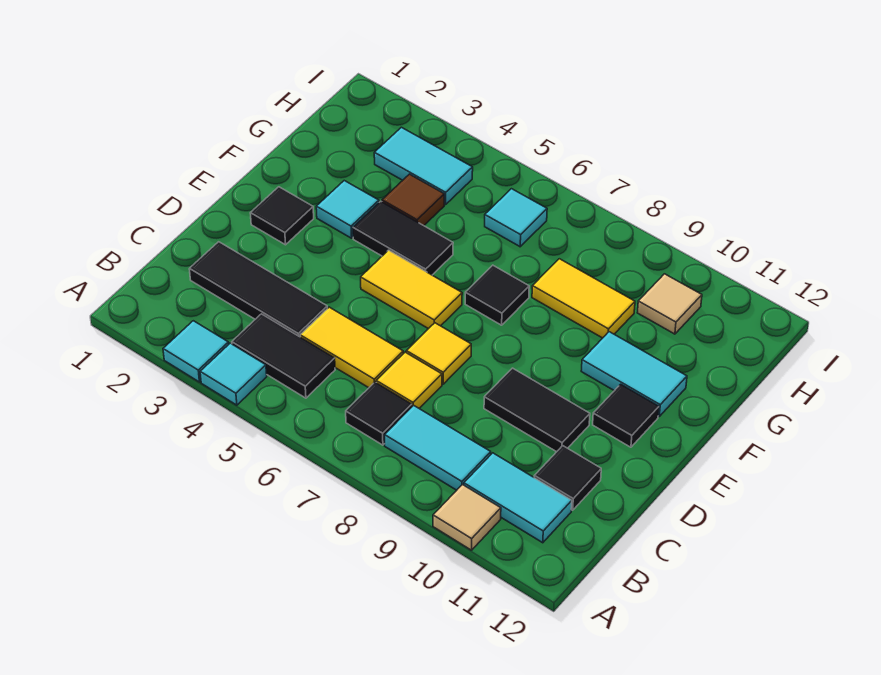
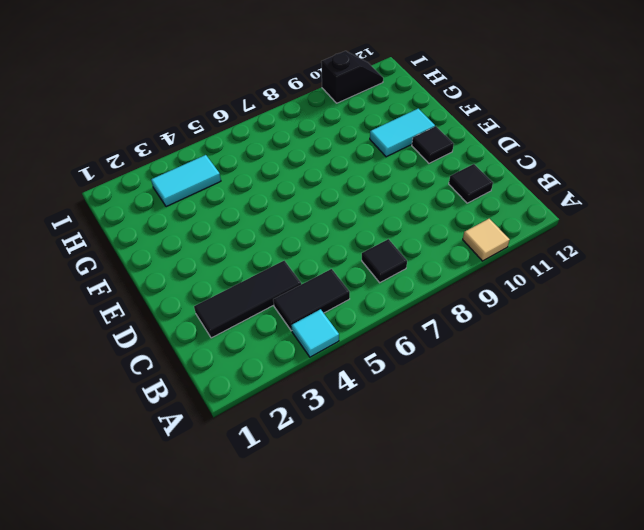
black slope I10:I11 level 1 top 10 -> none
none -> cyan tile A3 level 1
none -> cyan tile B8:B9 level 1
none -> cyan tile B10:B11 level 1

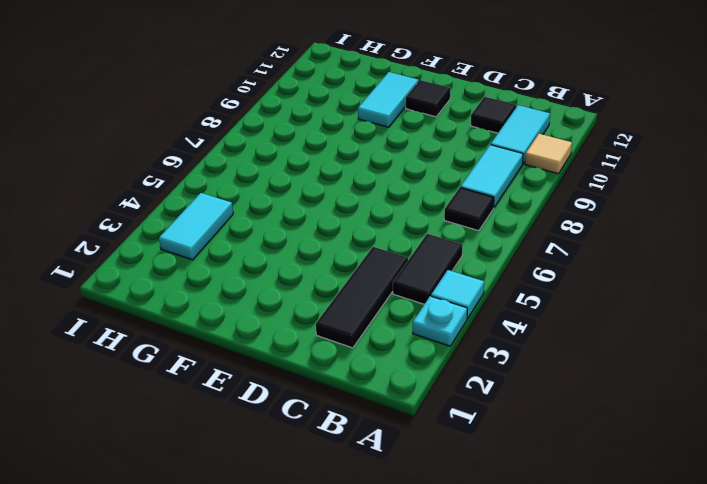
cyan plate A3 level 1 -> cyan tile A3 level 1
none -> yellow tile C5:C6 level 1
none -> yellow tile C7 level 1
none -> yellow tile D7 level 1

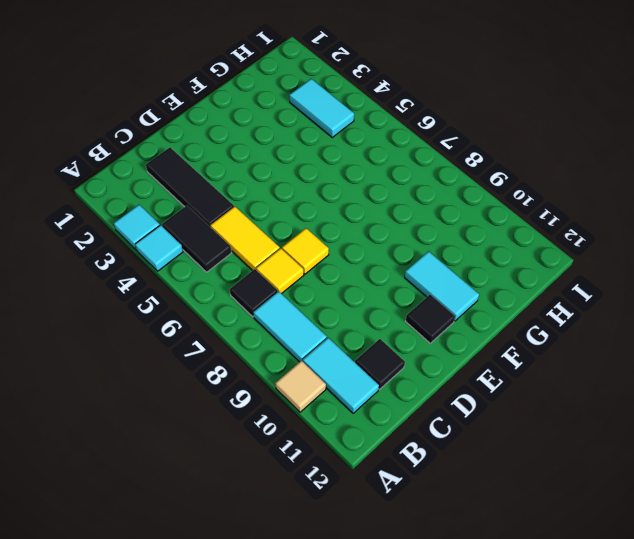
none -> black tile D9:D10 level 1
none -> black tile E2 level 1
none -> yellow tile E5:E6 level 1

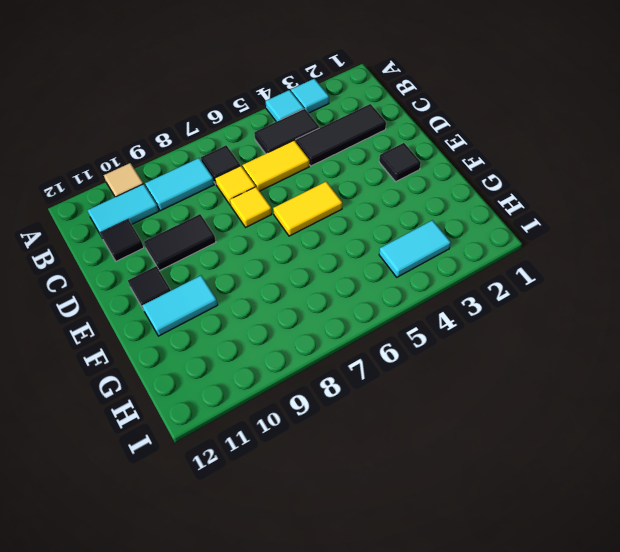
none -> cyan tile F3 level 1
none -> black tile F4:F5 level 1
none -> black tile F7 level 1

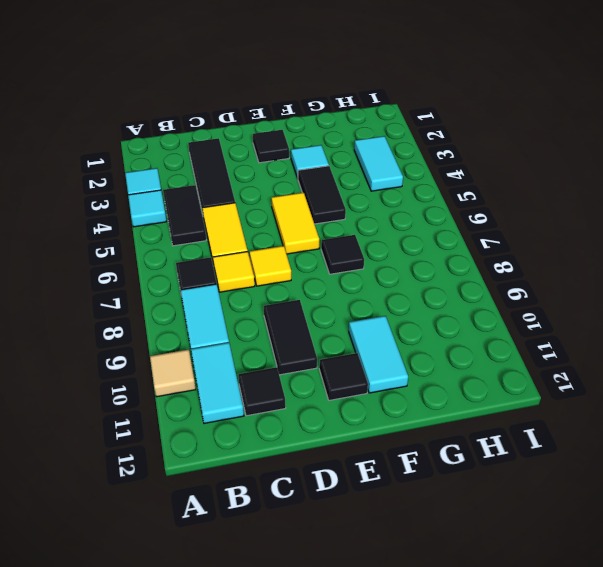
none -> brown tile G4 level 1
none -> yellow tile G8:G9 level 1
none -> cyan tile H6 level 1

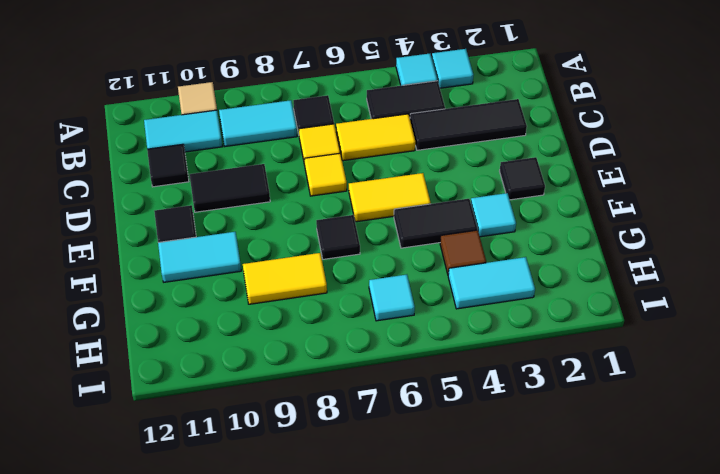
none -> tan tile H10 level 1

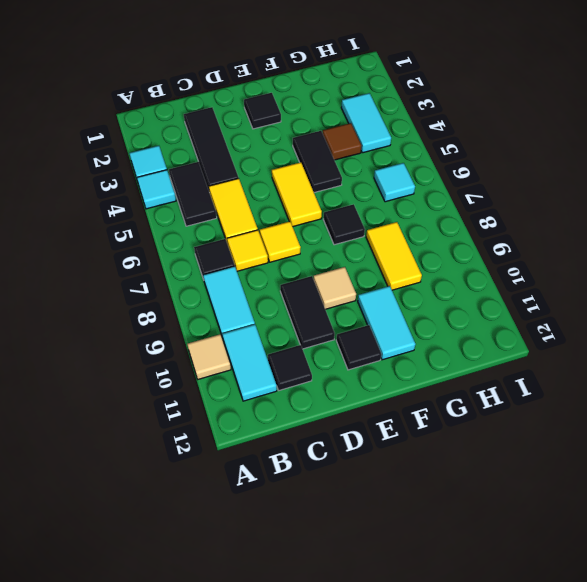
tan tile E9 level 1 -> tan tile H10 level 1
none -> cyan tile F3 level 1

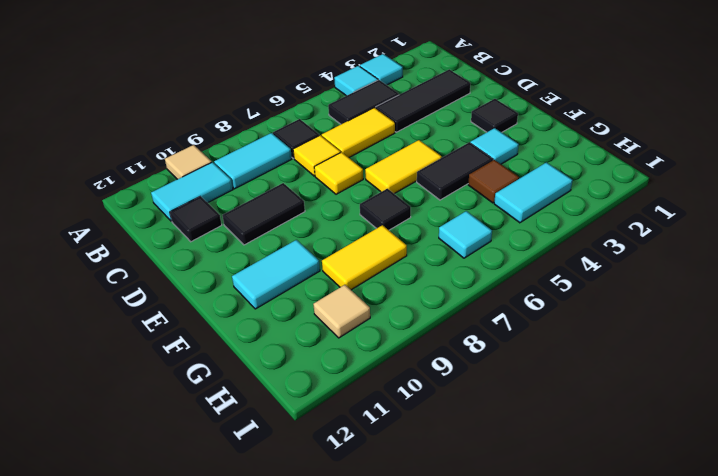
none -> black tile E11 level 1

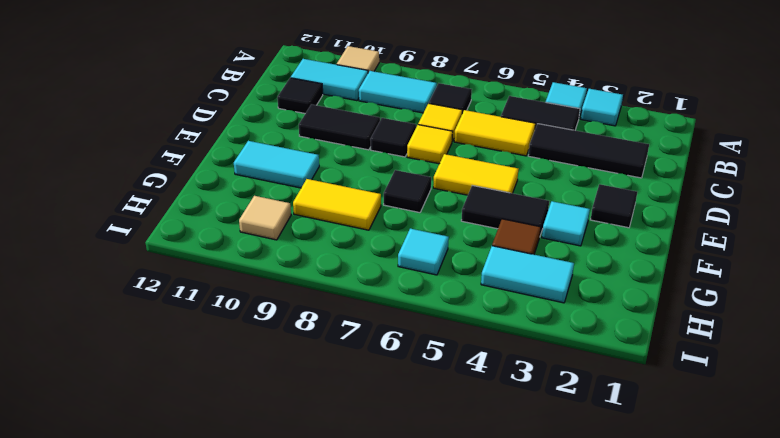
black tile D8 level 1 -> black tile E11 level 1

